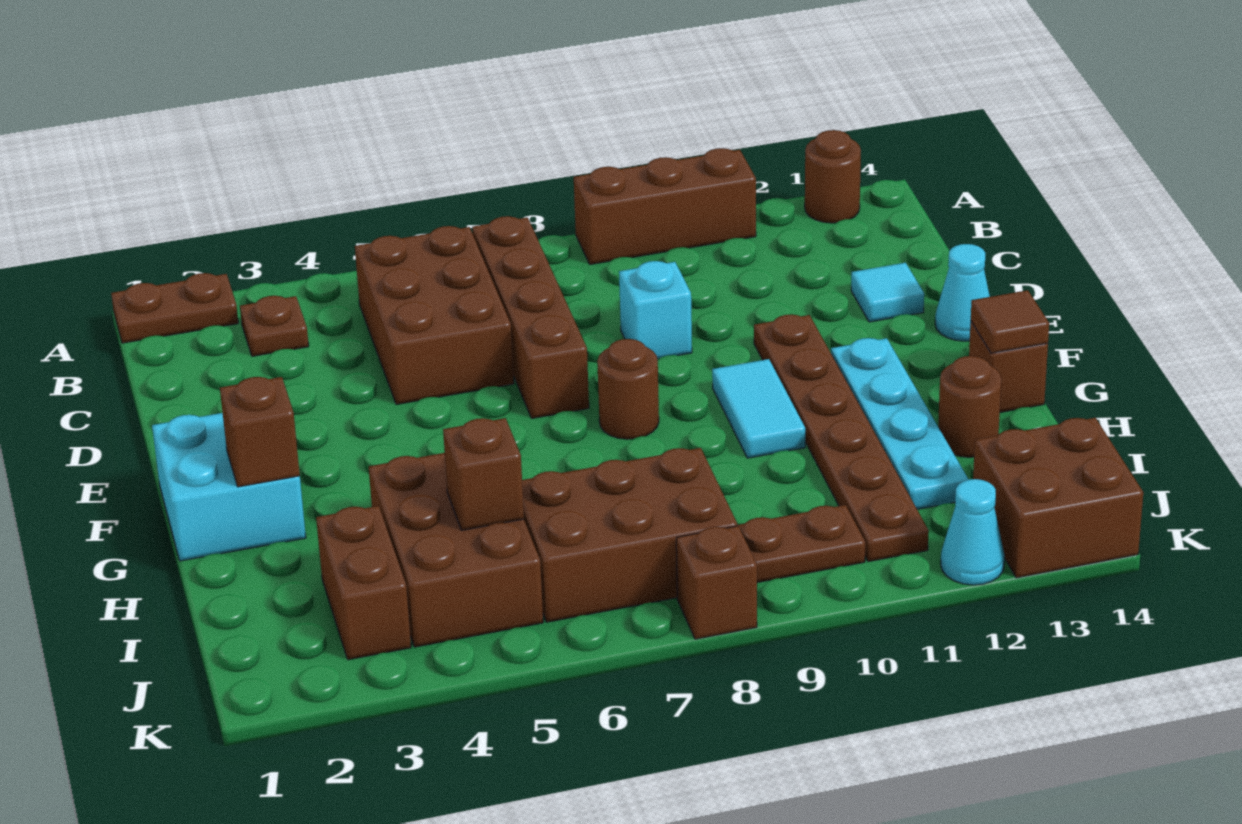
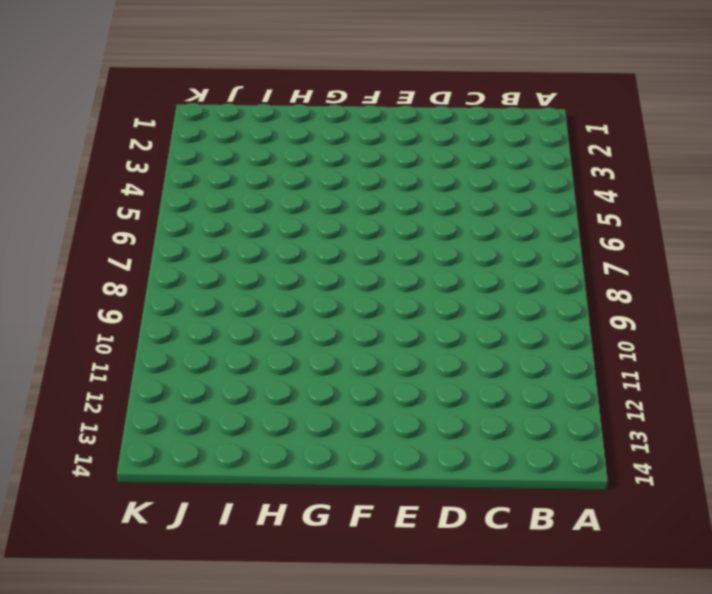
none -> brown plate A1:A2 level 1
none -> brown brick A9:A11 level 1
none -> brown round brick A13 level 1

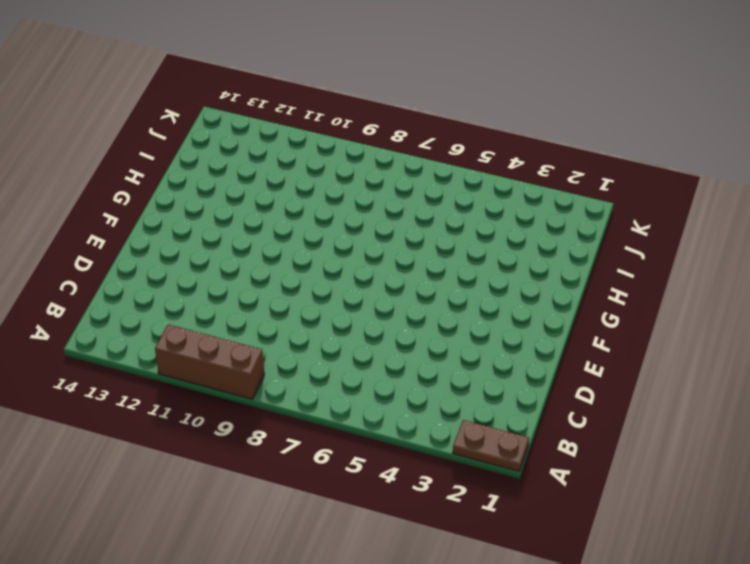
none -> brown round brick A13 level 1
none -> brown plate B3 level 1
none -> brown brick B5:D6 level 1

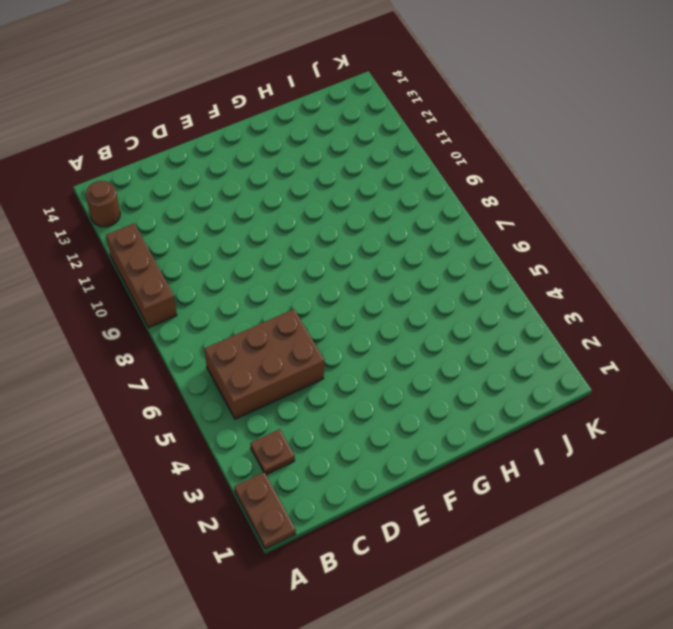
none -> brown brick B7:E7 level 1
none -> cyan brick D9 level 1
none -> cyan tile D13 level 1

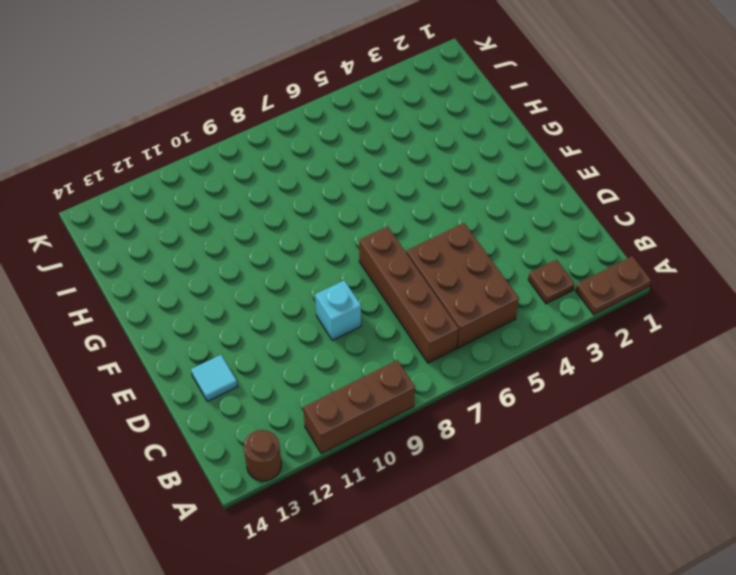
none -> brown plate E11:J11 level 1
none -> cyan cone E14 level 1
none -> cyan brick F1:G2 level 1

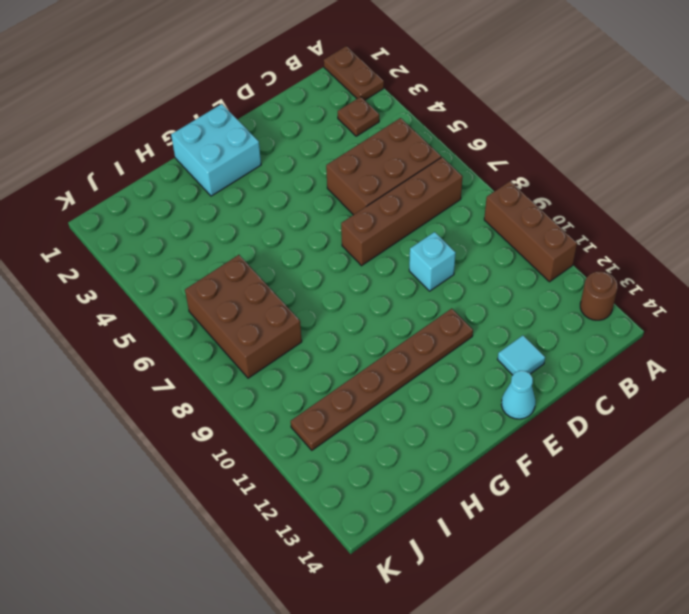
none -> brown round brick F8 level 1
none -> cyan tile F10:G10 level 1
none -> cyan plate F12:I12 level 1

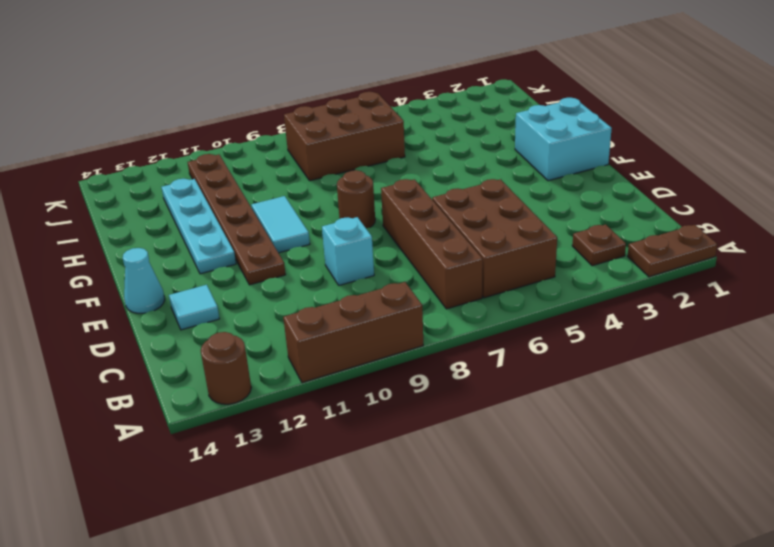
none -> brown brick G14 level 1
none -> brown brick H4:J5 level 1
none -> brown round brick H13 level 1

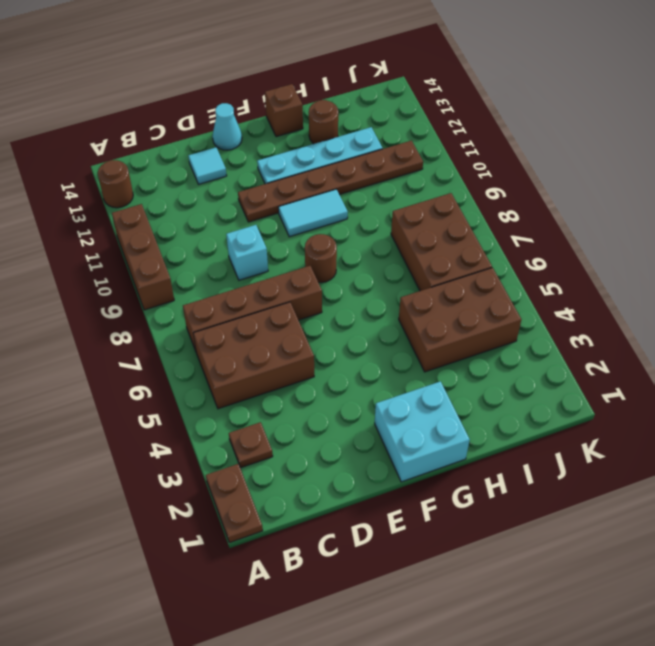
none -> brown brick I3:J3 level 1
none -> brown plate J9:J10 level 1
none -> brown brick J13:K14 level 1

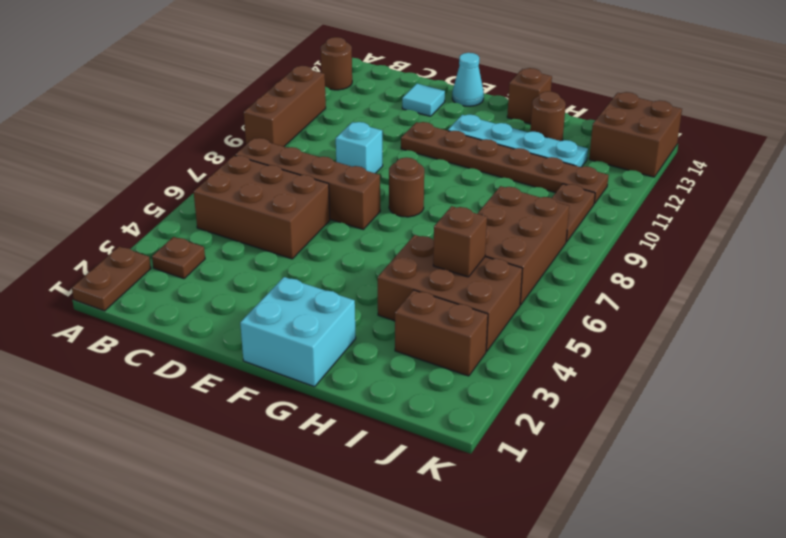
none -> cyan tile F10:G10 level 1
none -> brown brick K8 level 1
none -> cyan cone K12 level 1

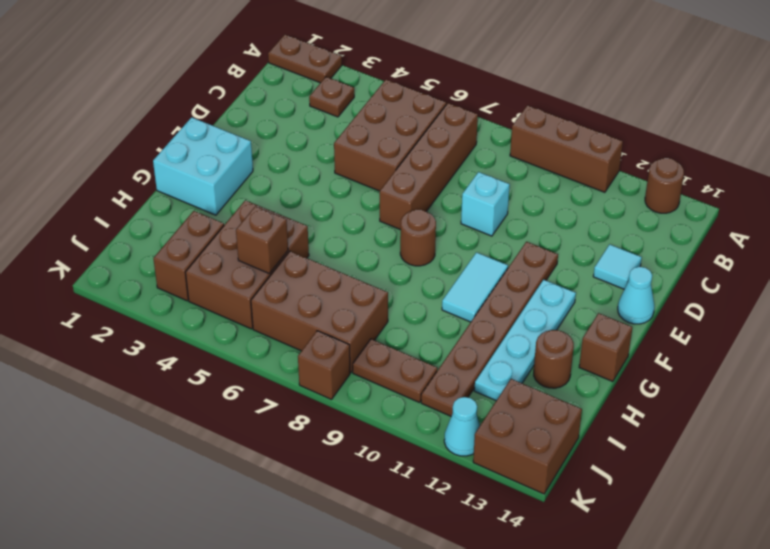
none -> brown brick G2 level 2
none -> brown tile G14 level 2

